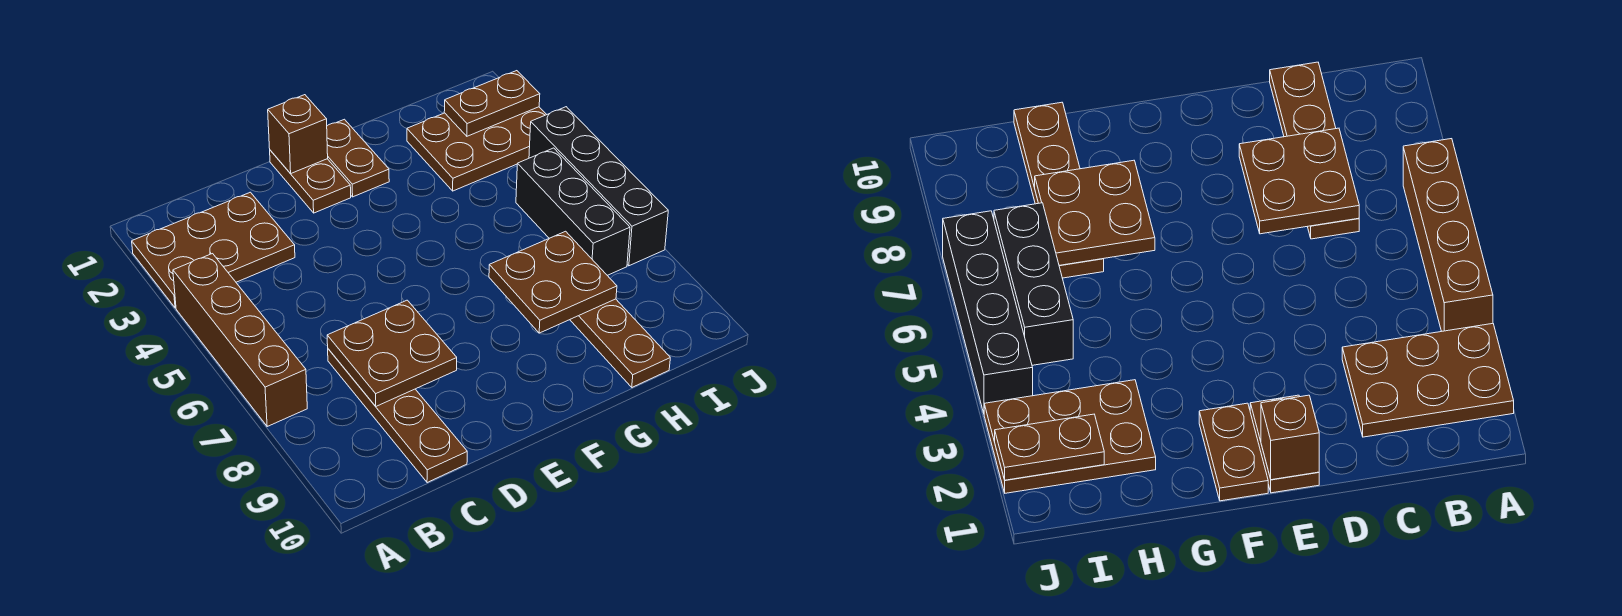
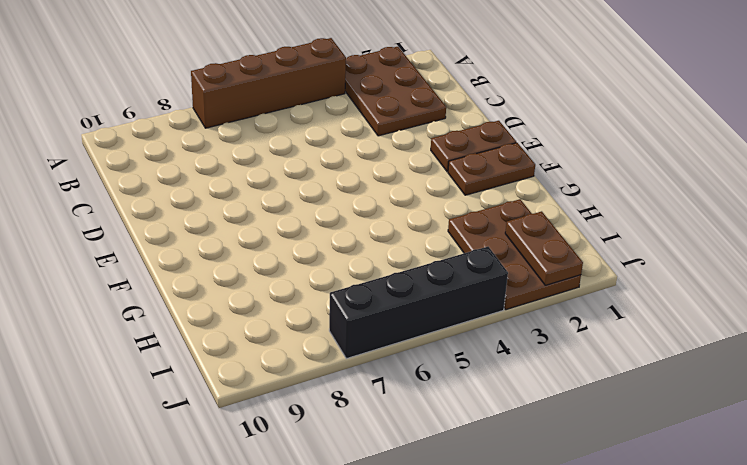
none -> brown plate C7:C10 level 1
none -> brown plate H7:H10 level 1
none -> black brick I5:I7 level 1

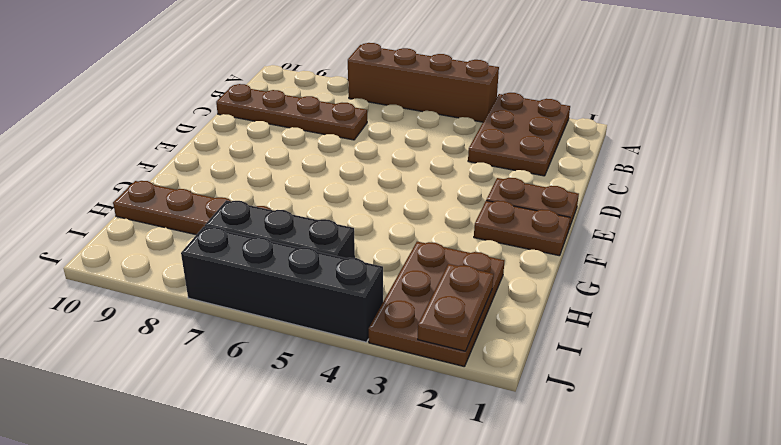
none -> brown plate C7:D8 level 2
none -> brown brick E1 level 2
none -> brown plate G7:H8 level 2

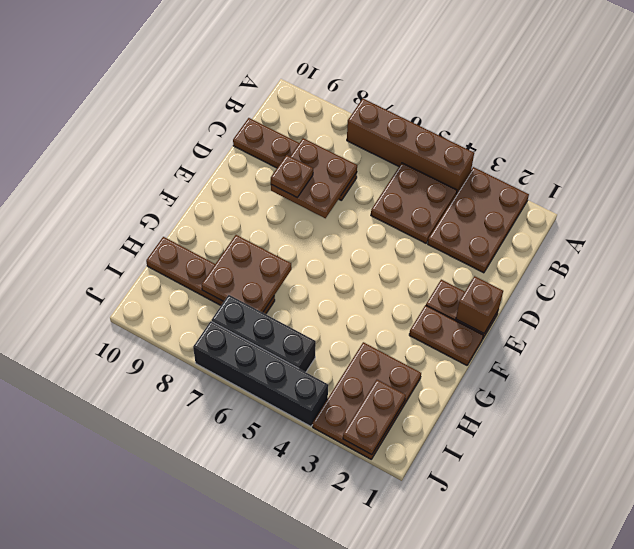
brown plate B4:C5 level 1 -> none
brown plate D8 level 3 -> none

